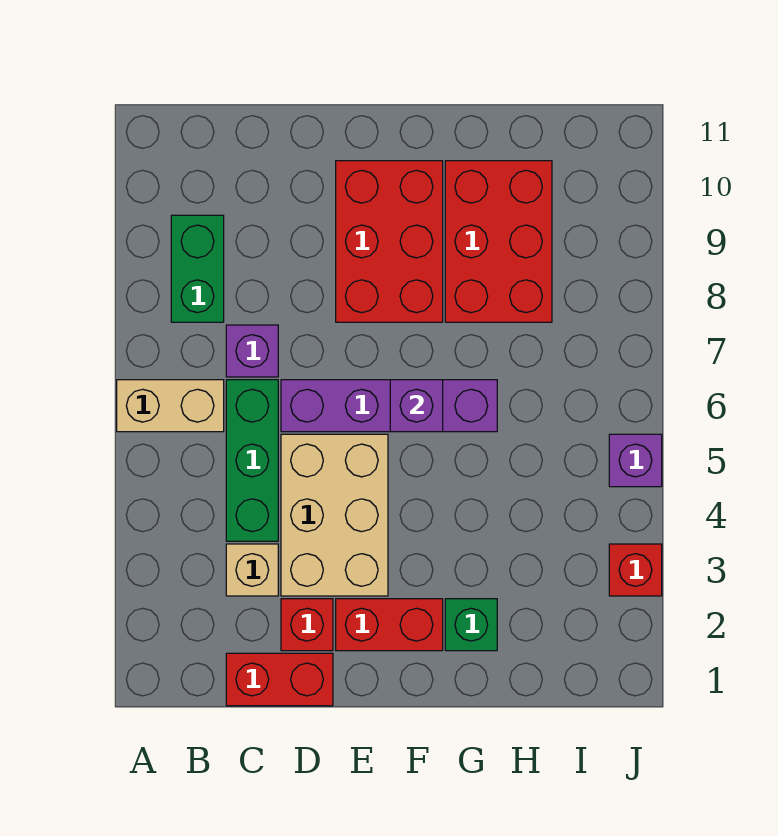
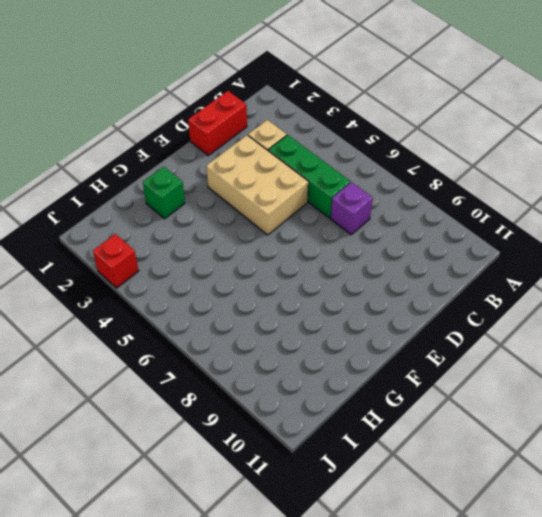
none -> tan brick A6:B6 level 1
none -> green brick B8:B9 level 1
none -> red brick D2 level 1

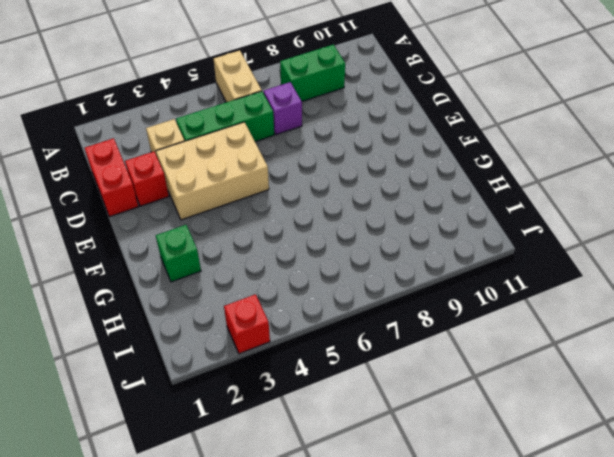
none -> purple brick D6:G6 level 1
none -> red brick E2:F2 level 1
none -> red brick E8:F10 level 1

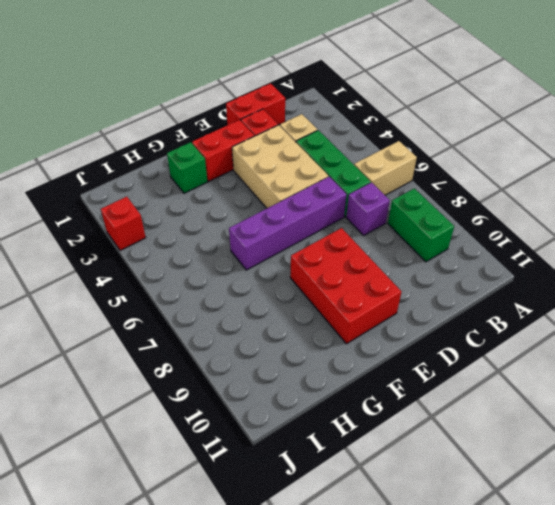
none -> red brick G8:H10 level 1
none -> purple brick J5 level 1
none -> purple brick F6 level 2

